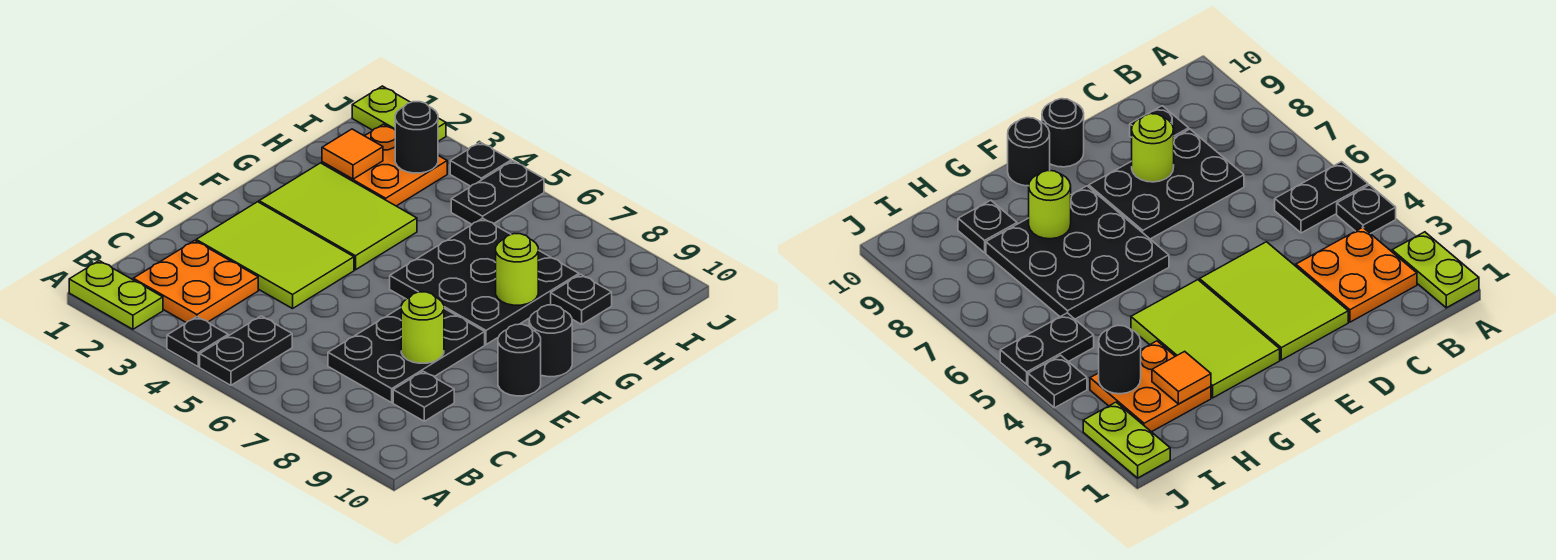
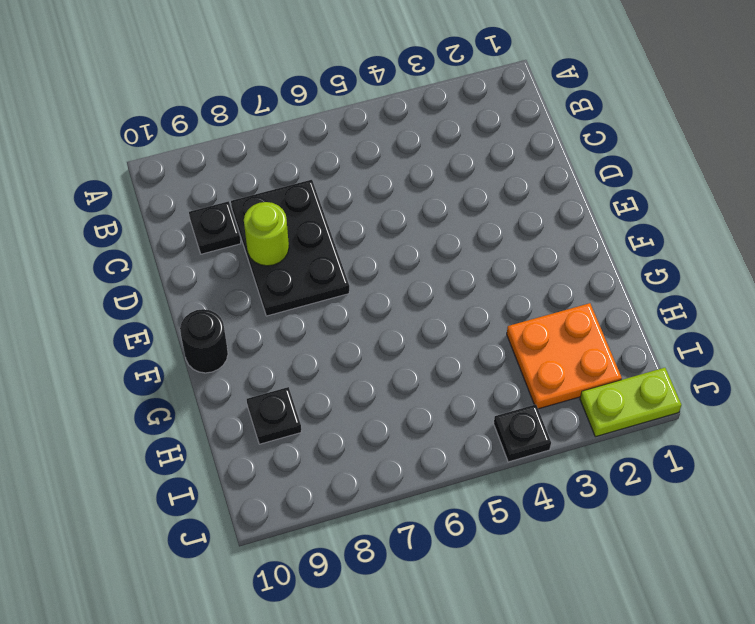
none -> lime plate A1:A2 level 1
none -> black plate A4 level 1
none -> black plate A5:B5 level 1

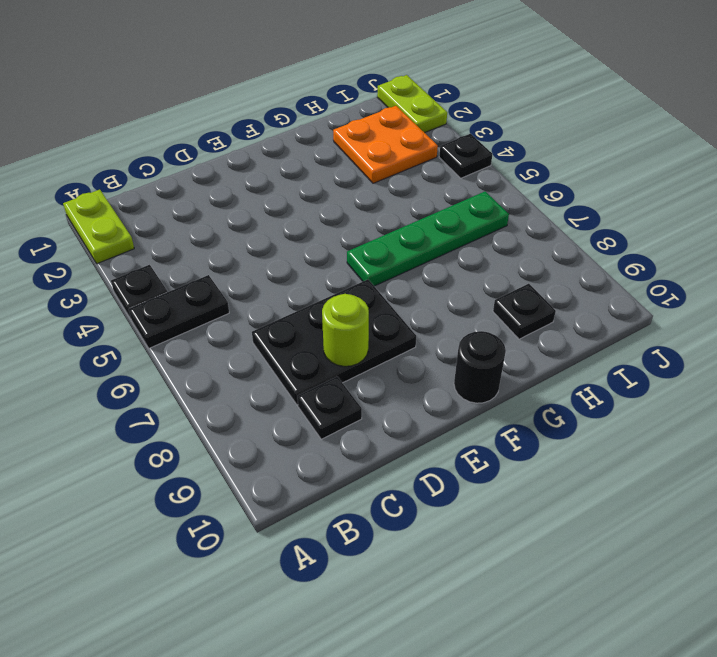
green plate F6:I6 level 1 -> black plate F6:H8 level 1
none -> orange plate B2:C3 level 1
none -> lime tile D2:E4 level 1
none -> black round brick E10 level 1

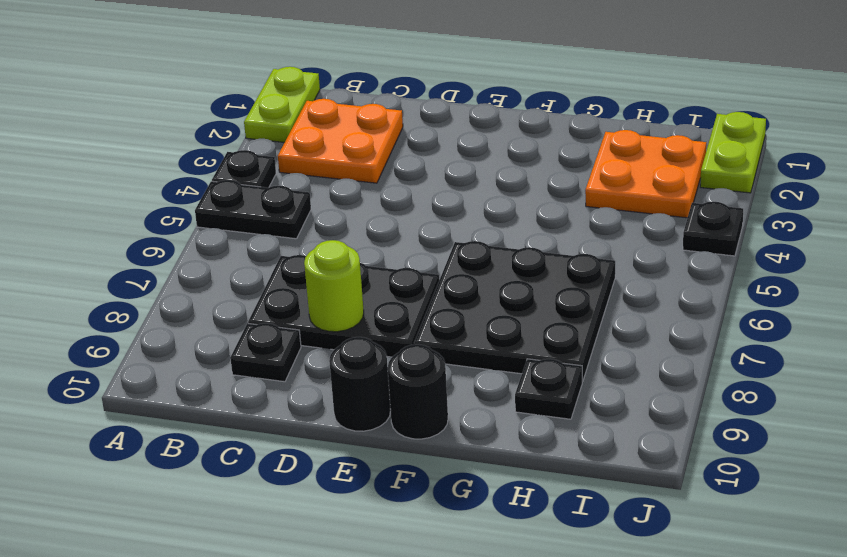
none -> lime tile D2:E4 level 1
none -> lime tile F2:G4 level 1
none -> black plate I5:J5 level 1

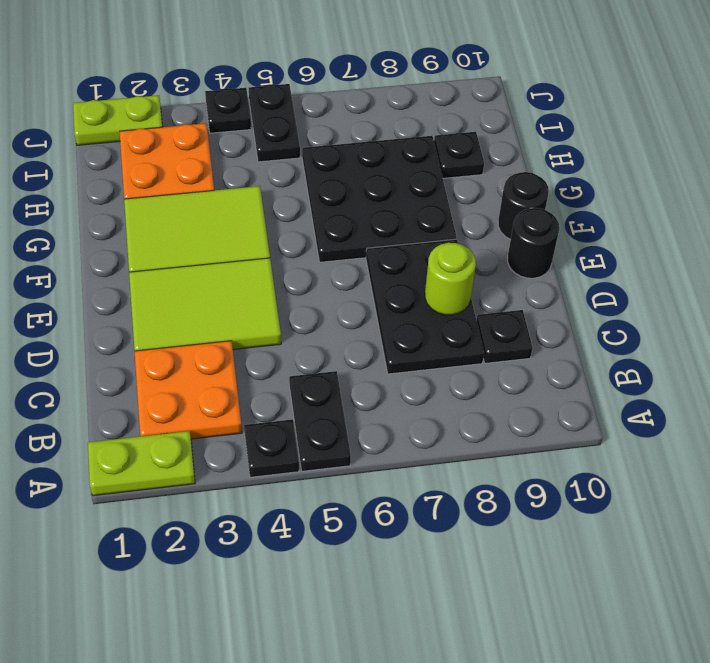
none -> lime round brick G8 level 2
none -> orange tile H2 level 2
none -> black round brick I3 level 2

